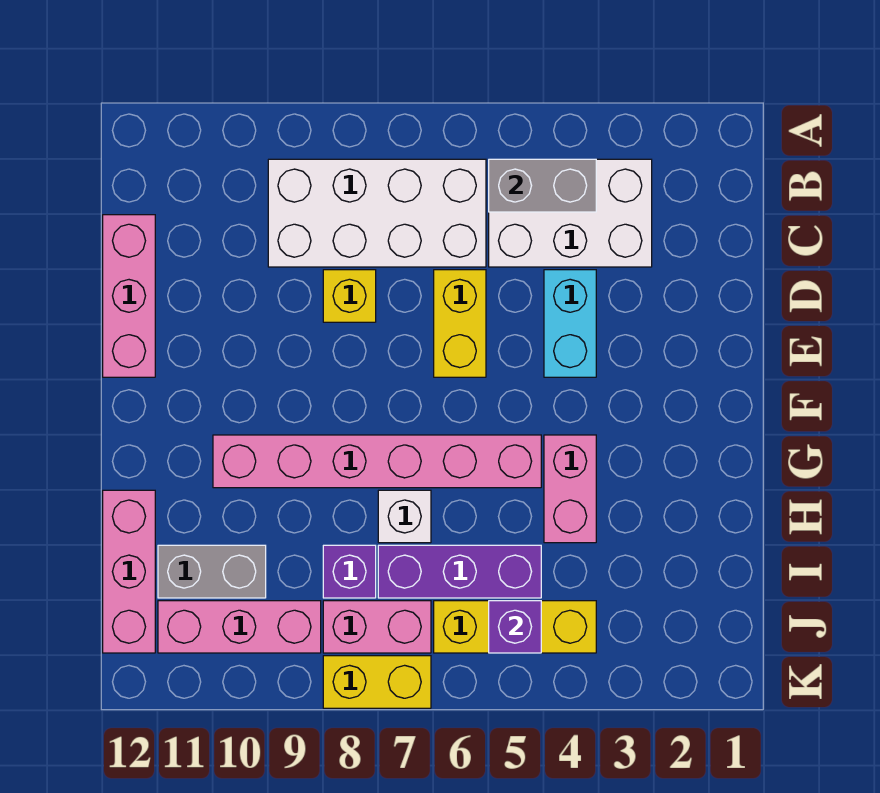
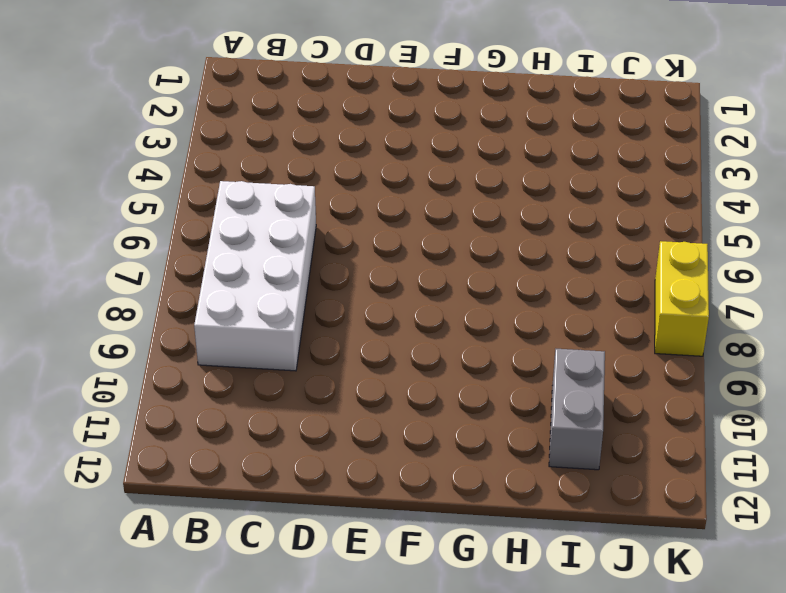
none -> white brick B3:C5 level 1
none -> pink brick C12:E12 level 1
none -> cyan brick D4:E4 level 1

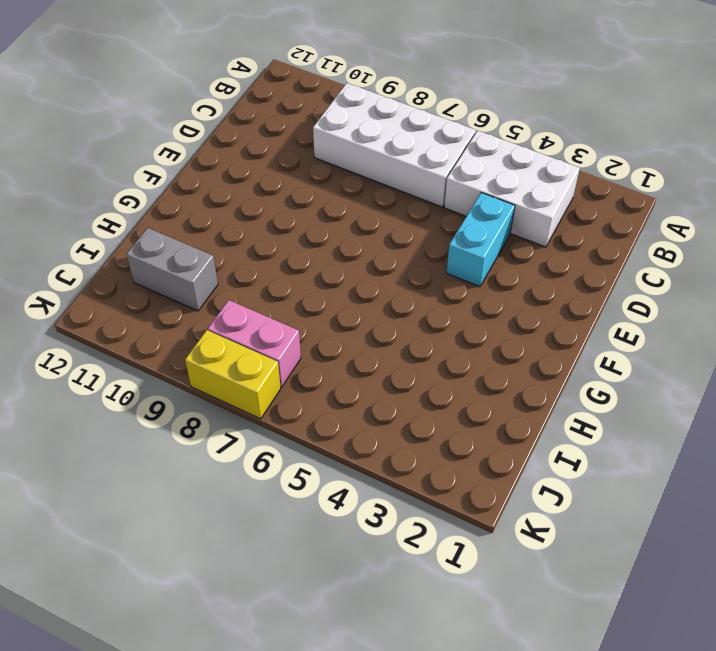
none -> pink brick C12:E12 level 1
none -> yellow brick D6:E6 level 1
none -> yellow brick D8 level 1

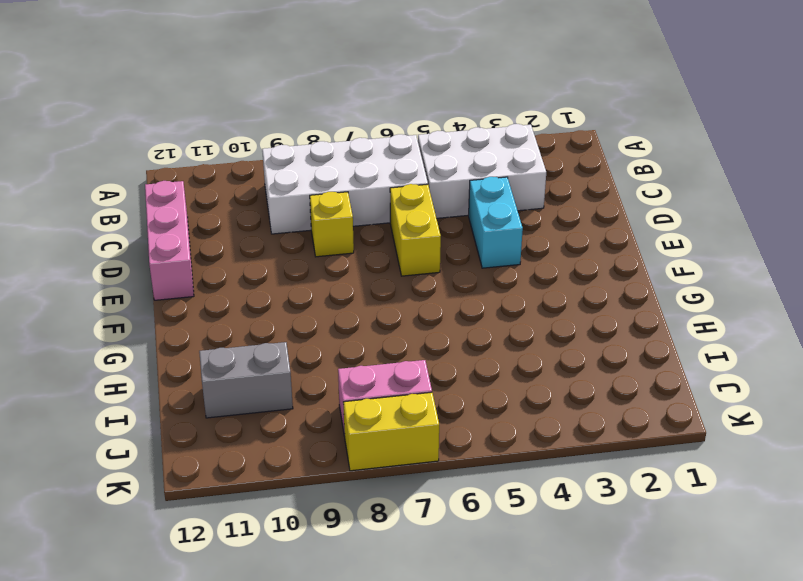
none -> pink brick G4:H4 level 1
none -> pink brick G5:G10 level 1
none -> white brick H7 level 1

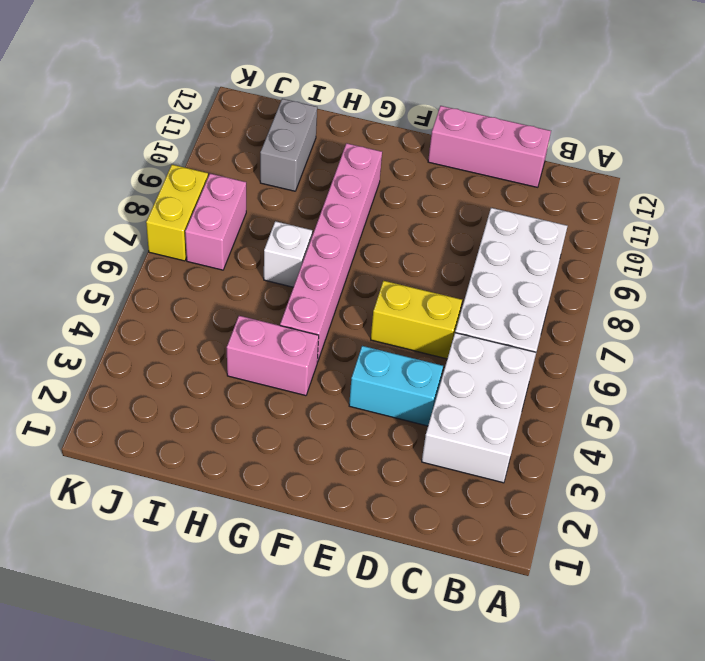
none -> yellow brick D8 level 1
none -> pink brick H12:J12 level 1
none -> purple brick I5:I7 level 1

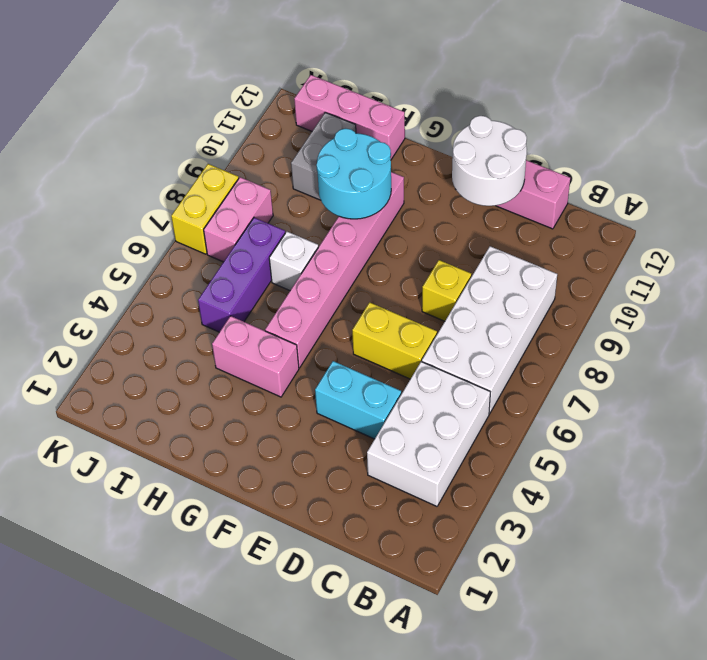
white round brick D11:E12 level 2 -> none
cyan round brick G9:H10 level 2 -> none
none -> purple brick I8 level 1
none -> yellow brick J4:J6 level 1
none -> pink brick J9:J11 level 1

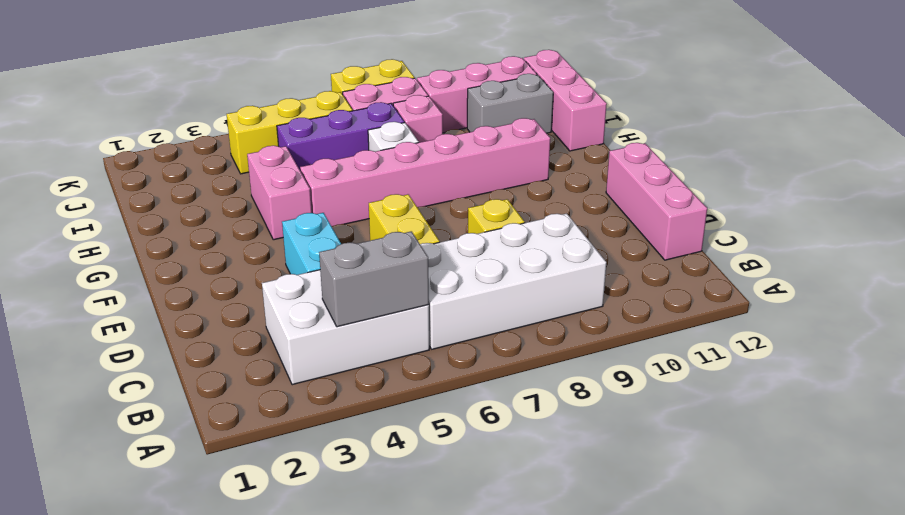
pink brick I8 level 1 -> purple brick I8 level 1
none -> purple brick J5 level 2

